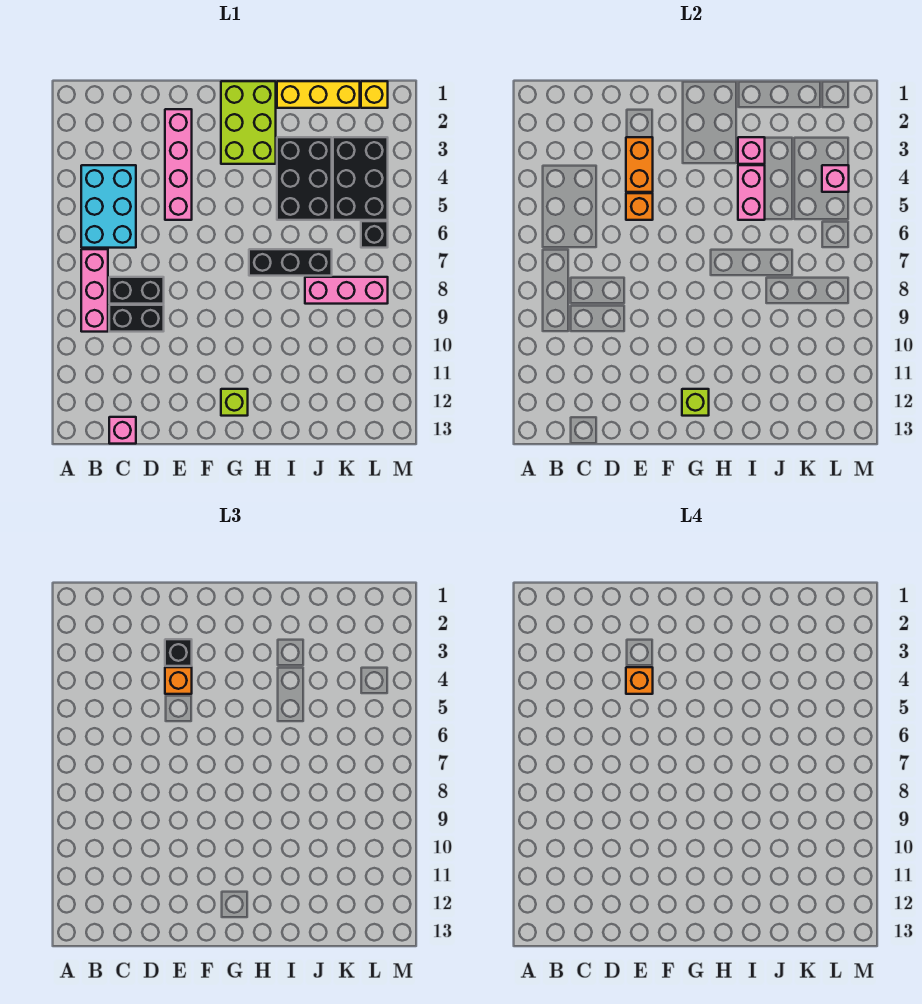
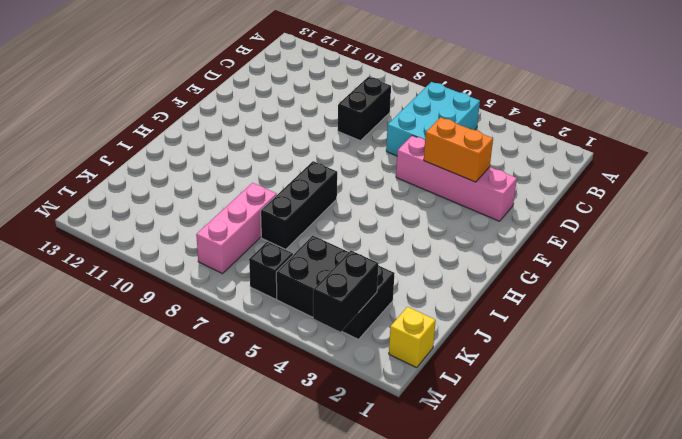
cyan brick B5:D6 level 1 -> cyan brick B4:C6 level 1
black brick L3:M3 level 2 -> black brick C9:D9 level 1
none -> pink brick B7:B9 level 1
none -> pink brick C13 level 1
none -> lime brick G1:H3 level 1

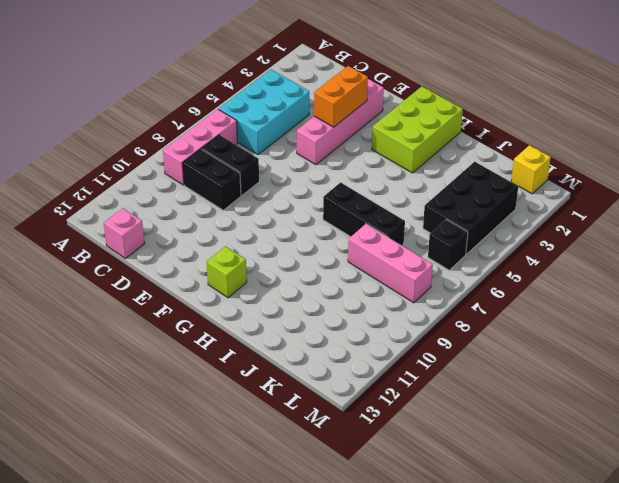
none -> yellow brick I1:K1 level 1
none -> black brick I3:J5 level 1
none -> orange brick E5 level 2

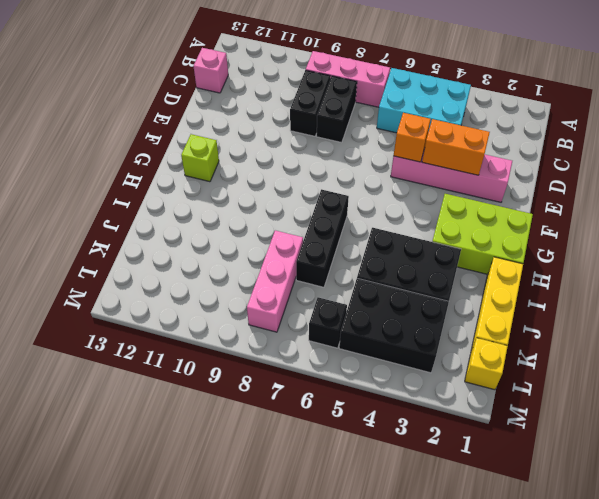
none -> lime brick G12 level 2
none -> pink brick I3 level 2
none -> pink brick I4:I5 level 2

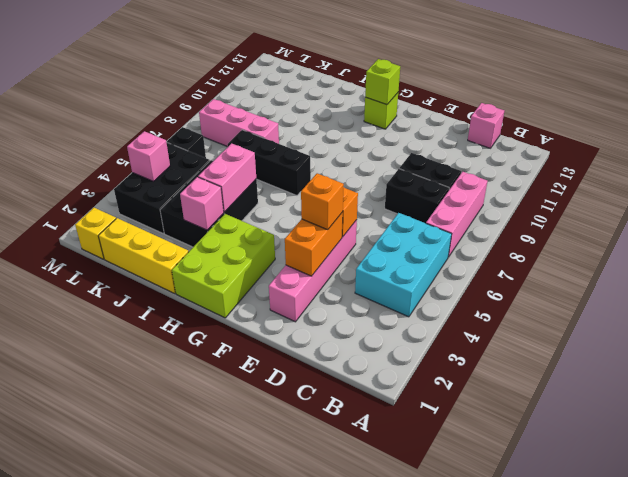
none -> black brick E3 level 3
none -> orange brick E4 level 4

